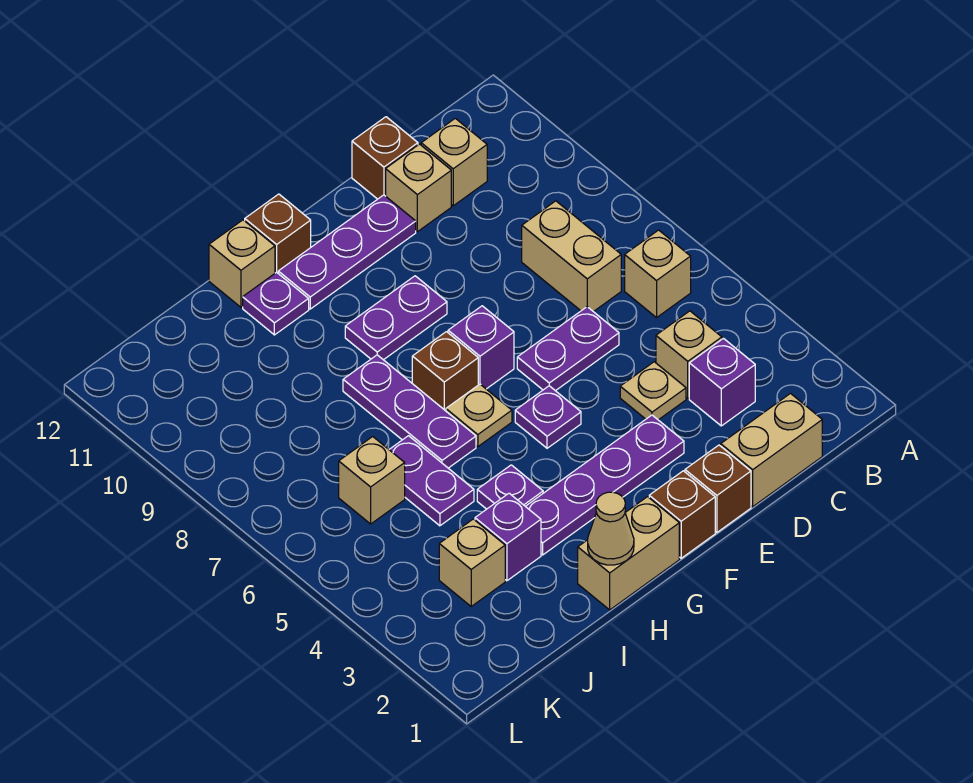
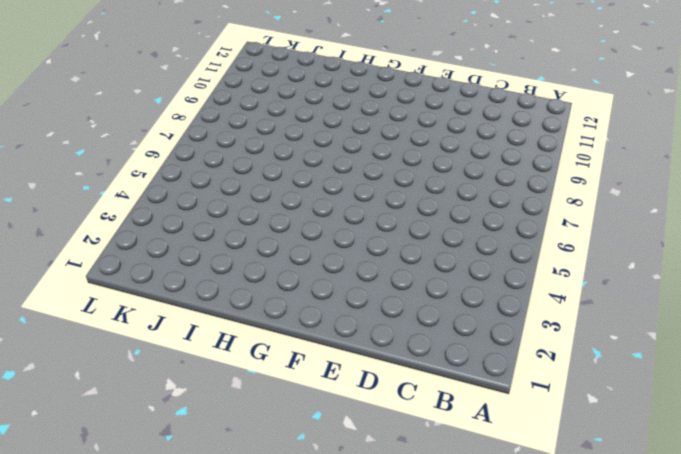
none -> tan brick B6 level 1
none -> tan brick C1:D1 level 1
none -> purple brick C3 level 1
none -> tan brick C4 level 1

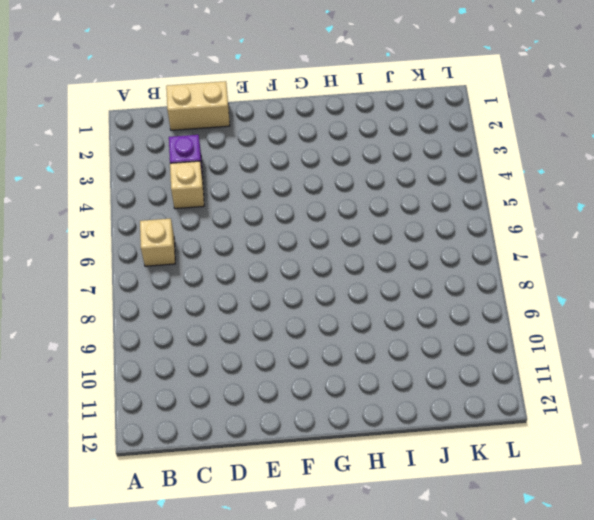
none -> tan brick C7:C8 level 1
none -> tan brick C11 level 1
none -> tan plate D4 level 1
none -> purple plate D6:E6 level 1

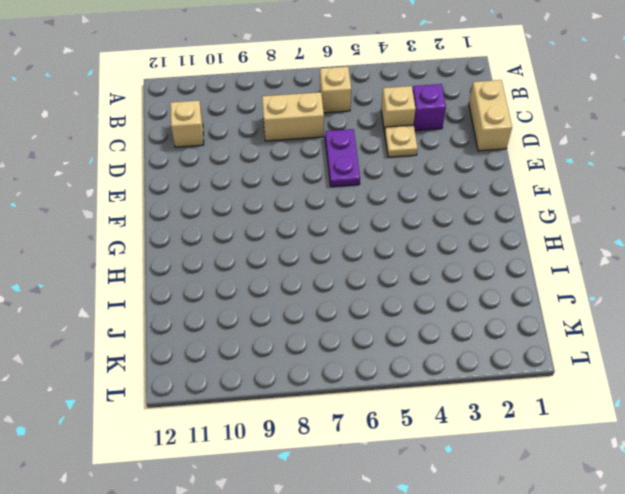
none -> tan brick D11 level 1
none -> brown brick D12 level 1
none -> brown brick E1 level 1
none -> purple plate E3:H3 level 1

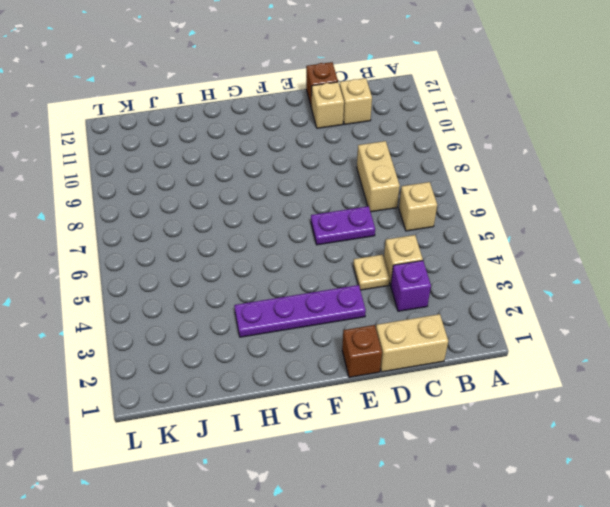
none -> purple plate E11:G11 level 1
none -> brown brick F1 level 1
none -> purple plate F5 level 1
none -> purple brick F7 level 1

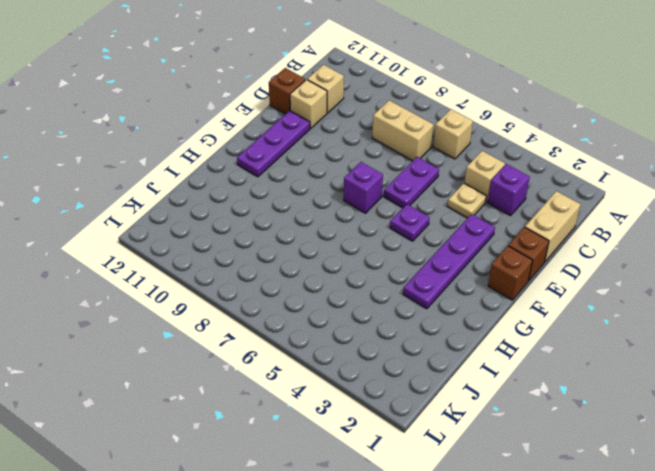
none -> purple plate F9:G9 level 1
none -> tan brick G1:H1 level 1
none -> tan plate G6 level 1
none -> brown brick G7 level 1

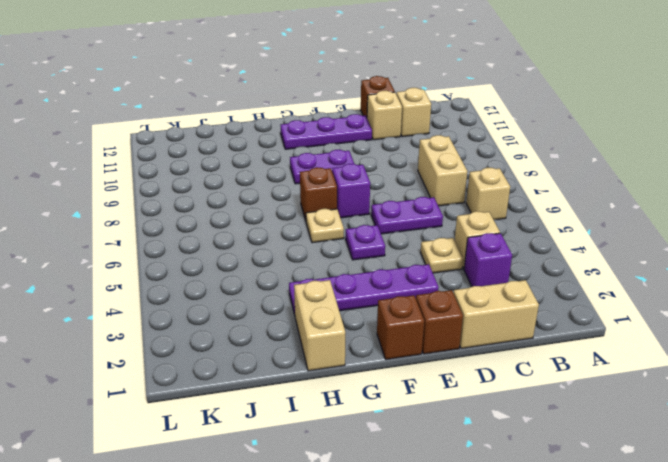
tan brick H1:H2 level 1 -> tan brick G1:H1 level 1
none -> brown brick G12 level 1
none -> purple plate H4 level 1
none -> purple plate H6:H8 level 1
none -> purple plate H11 level 1

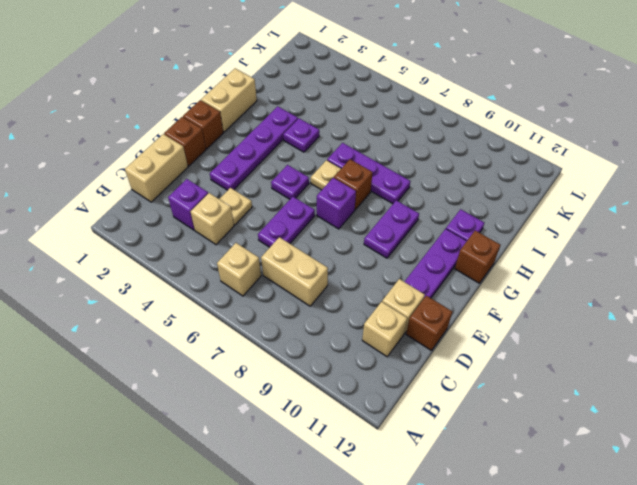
none -> tan brick H12 level 1
none -> purple brick I3 level 1
none -> purple plate I5:I6 level 1
none -> tan brick J3 level 1

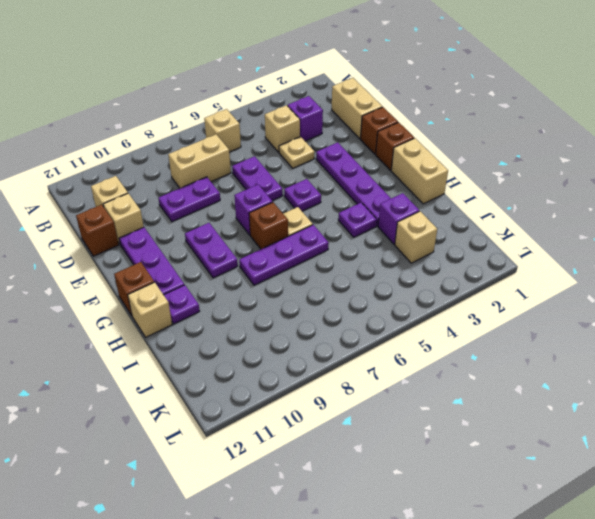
purple plate D8:D9 level 1 -> purple plate I5:I6 level 1
none -> tan brick J6 level 1
none -> tan cone H1 level 2

